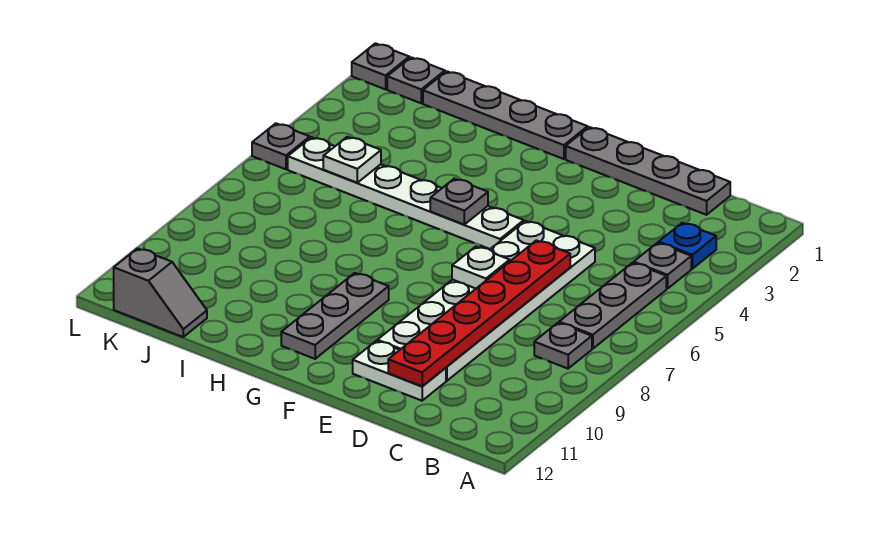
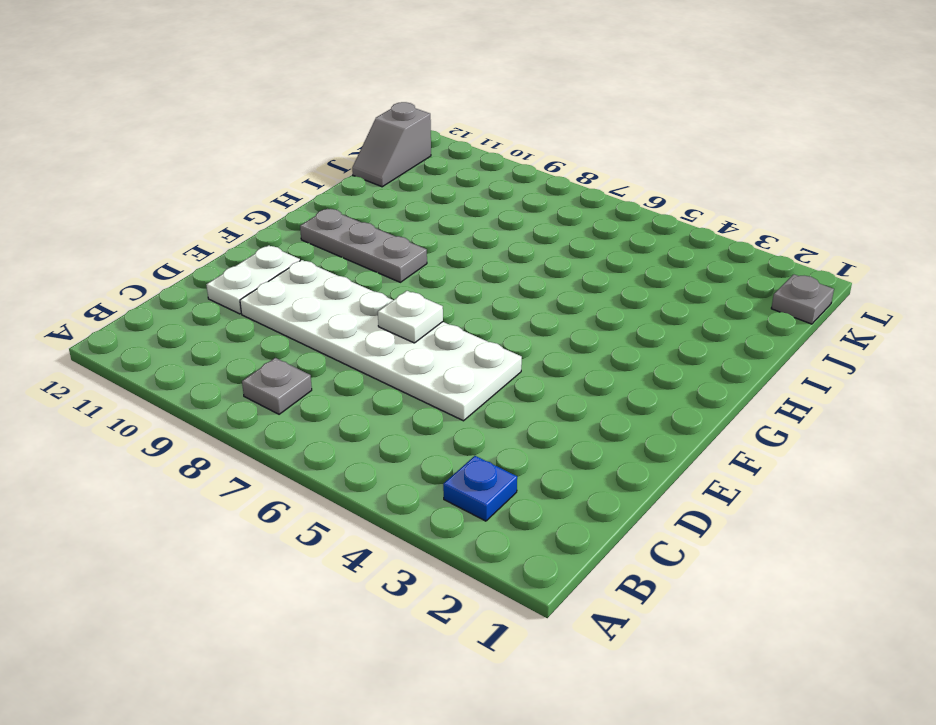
none -> grey plate B4 level 1
none -> grey plate B5:B7 level 1
none -> grey plate C1:F1 level 1

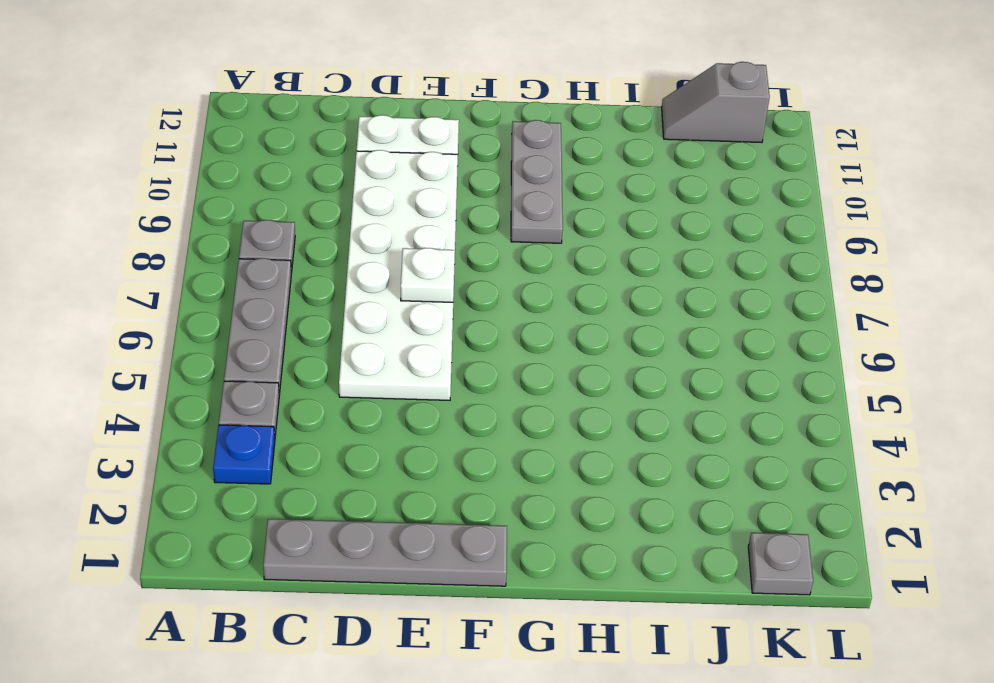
none -> white plate F5:K5 level 1
none -> grey plate G1:J1 level 1
none -> grey plate L1 level 1

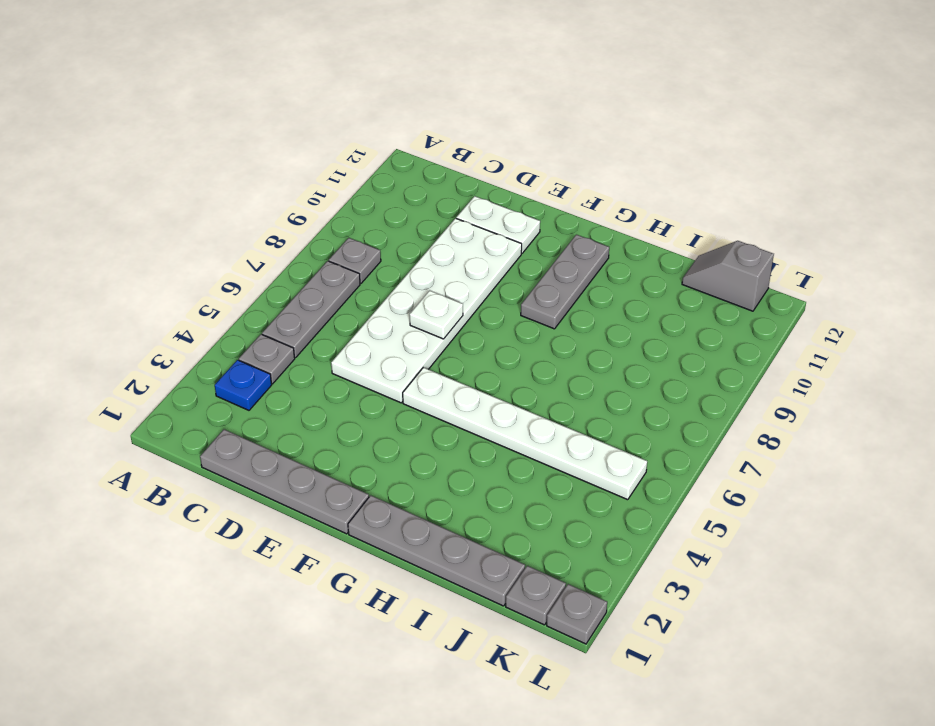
none -> grey plate L5 level 1
none -> red plate D6:D11 level 2
none -> grey plate G5 level 2

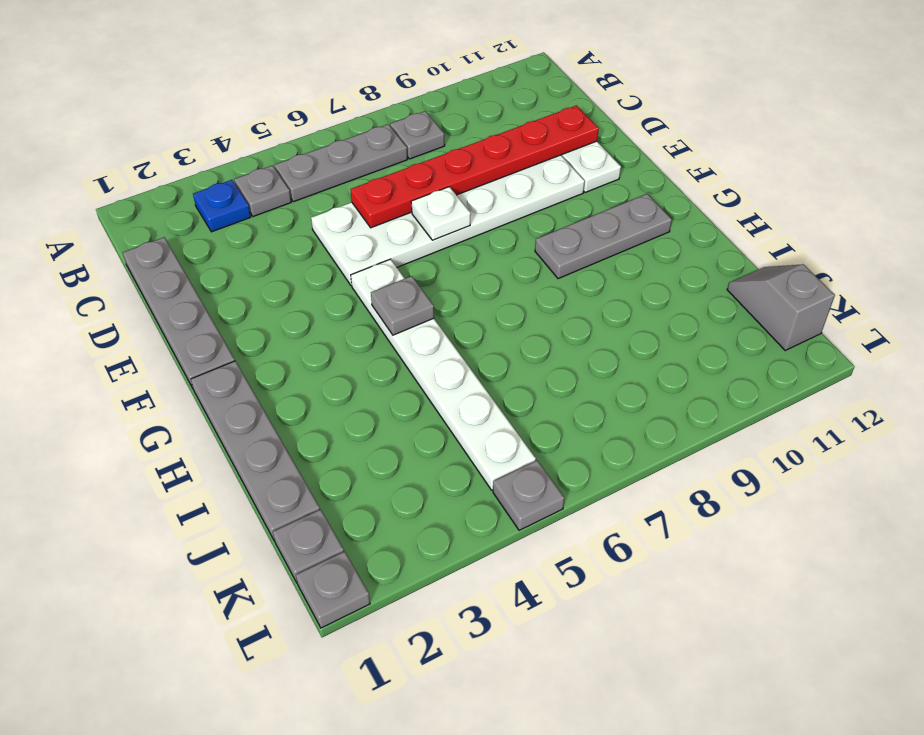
none -> white plate J5 level 2

